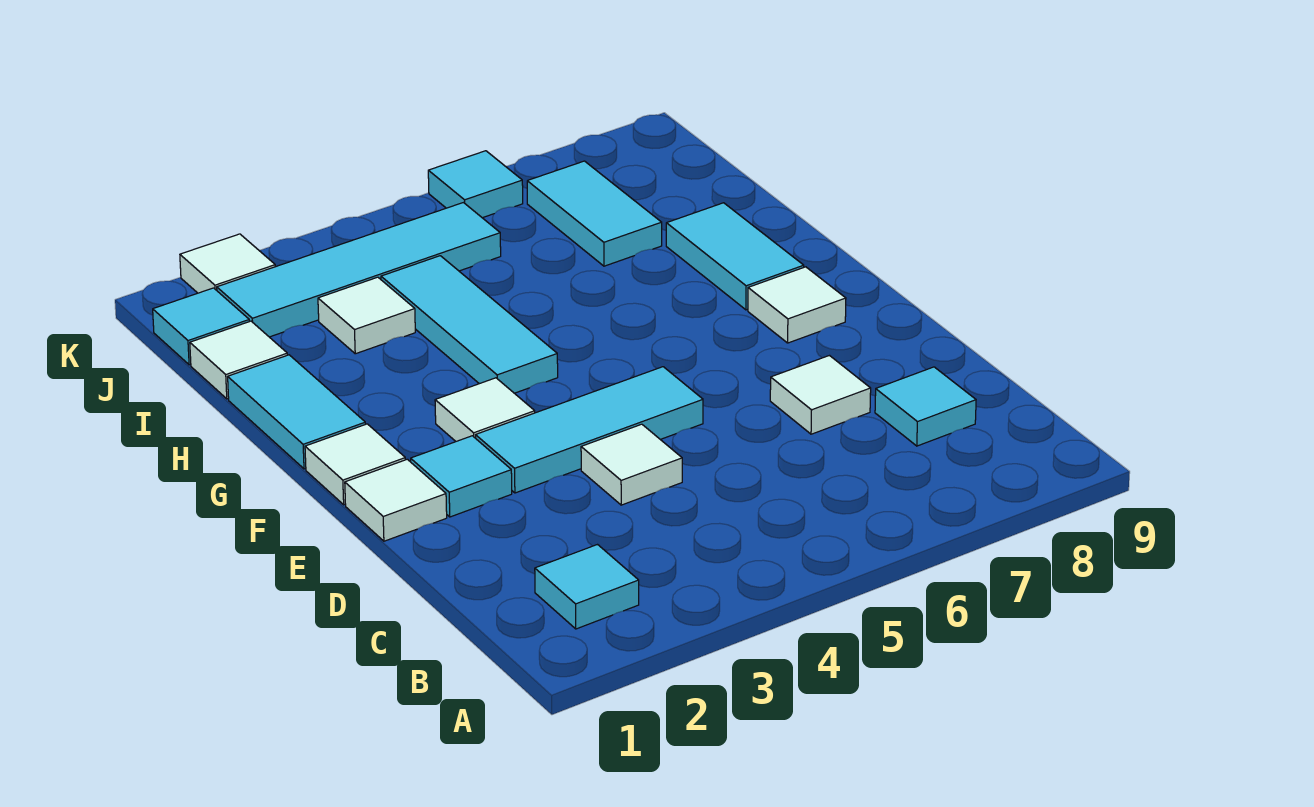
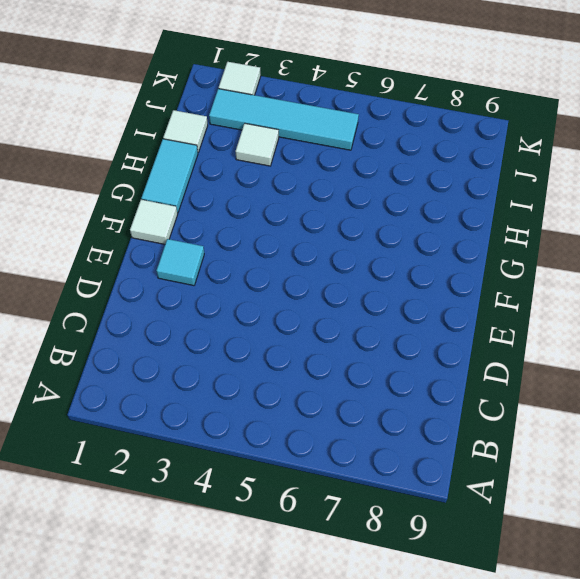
none -> cyan tile B2 level 1
none -> cyan tile C8 level 1
none -> white tile D4 level 1

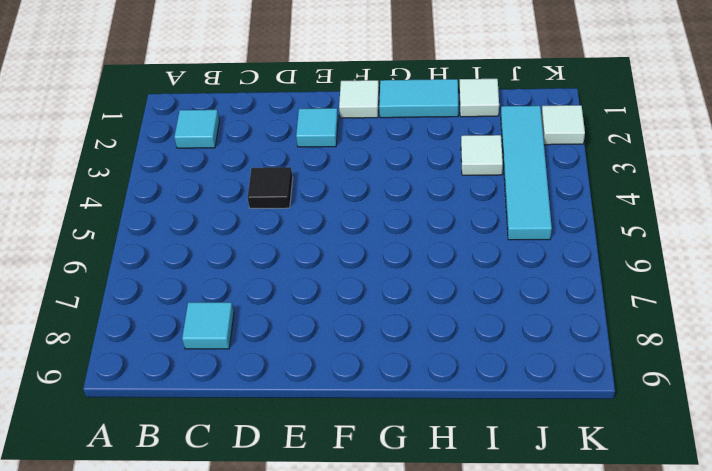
black tile D4 level 1 -> white tile D4 level 1
none -> white tile D7 level 1
none -> white tile E1 level 1
none -> cyan tile E3:E5 level 1

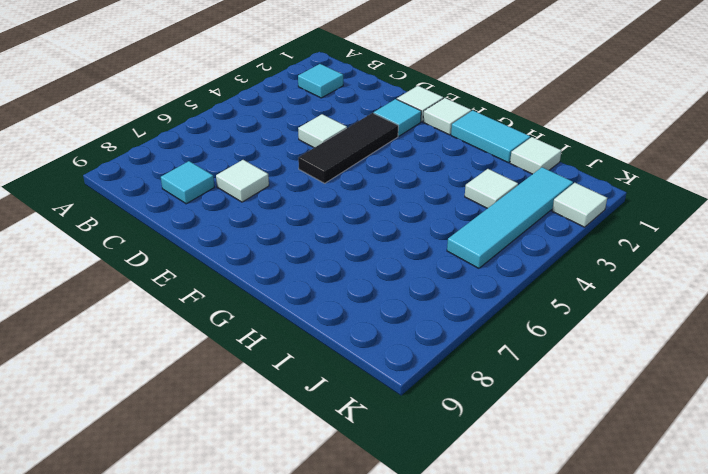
black tile E3:E5 level 1 -> cyan tile E3:E5 level 1
none -> white tile F3 level 1
none -> white tile F8 level 1
none -> cyan tile G4:I4 level 1

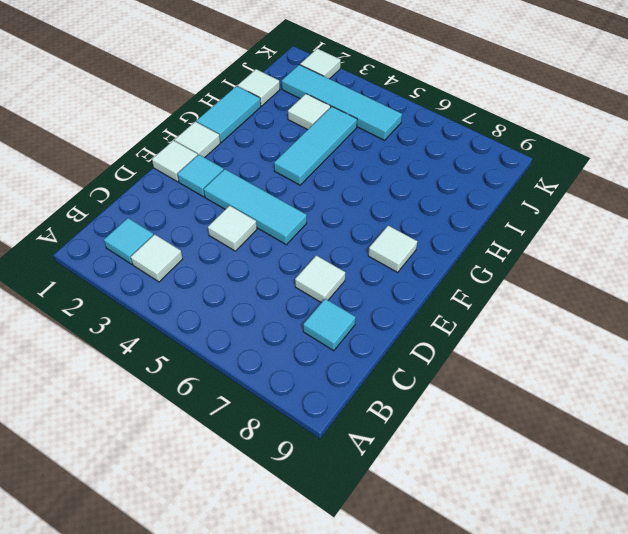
white tile B3 level 1 -> white tile F3 level 1
none -> cyan tile G8:H8 level 1
none -> cyan tile I7:J7 level 1
none -> cyan tile J1 level 1

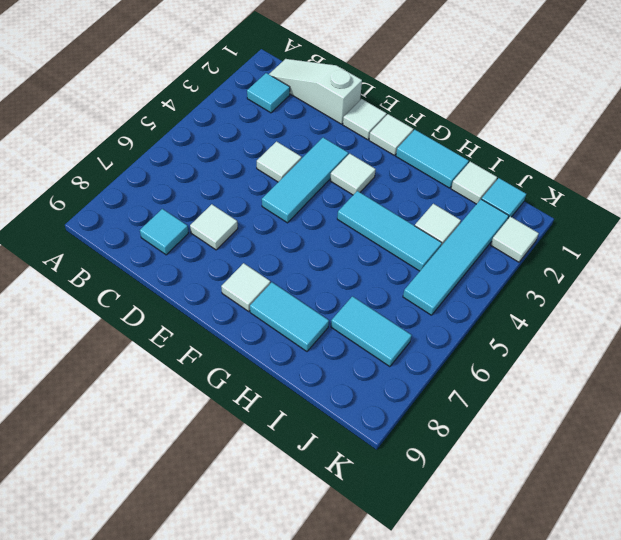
white slope B1:D1 level 1 top D -> none
none -> cyan tile E2 level 1
none -> cyan tile K6 level 1

